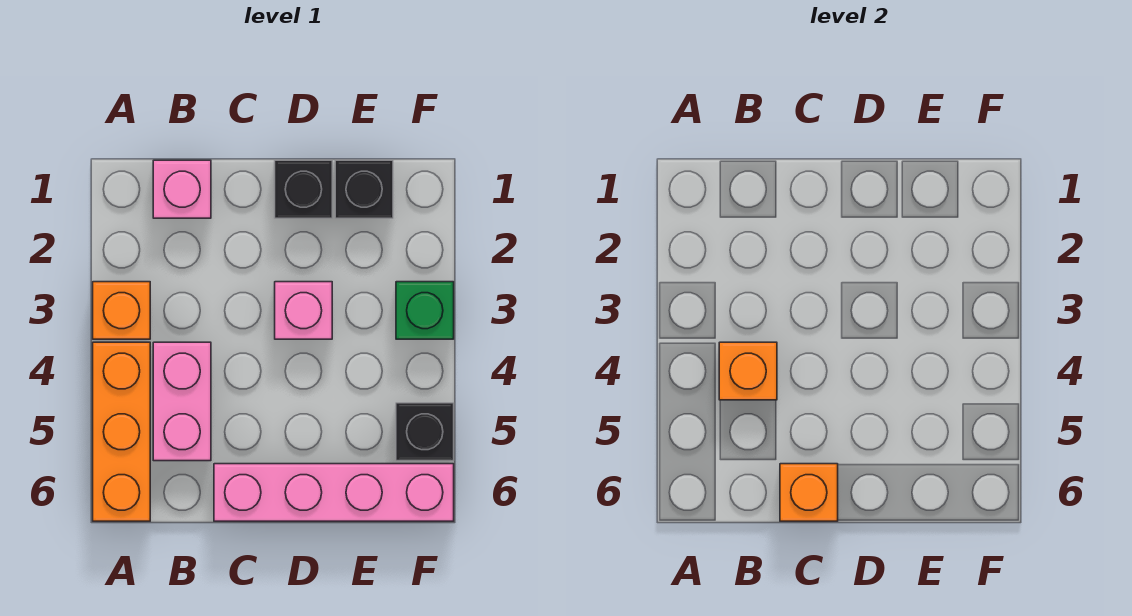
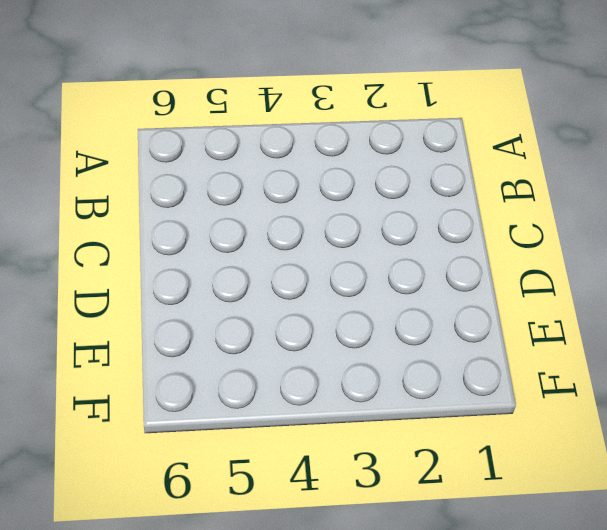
none -> orange brick A3 level 1
none -> orange brick A4:A6 level 1
none -> pink brick B1 level 1

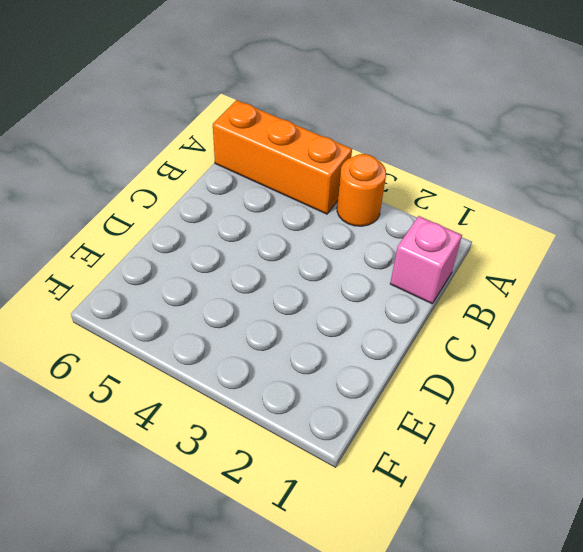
orange round brick A3 level 1 -> orange brick A3 level 1
none -> pink brick B4:B5 level 1
none -> pink brick C6:F6 level 1
none -> black brick D1 level 1

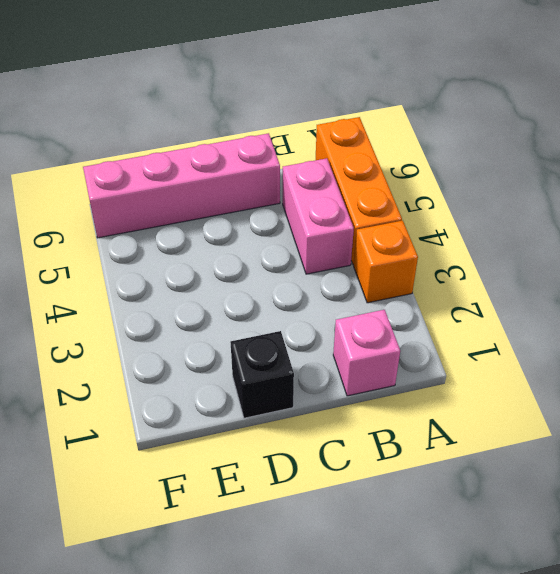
none -> pink brick D3 level 1
none -> black brick E1 level 1
none -> green brick F3 level 1

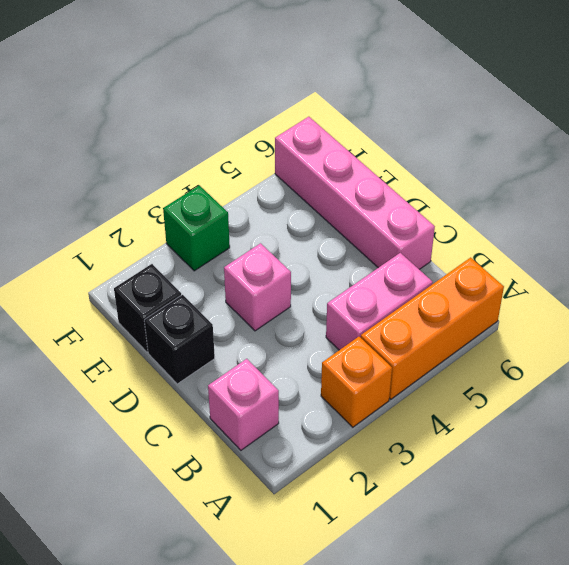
none -> black brick F5 level 1
none -> orange brick B4 level 2
none -> orange brick C6 level 2

